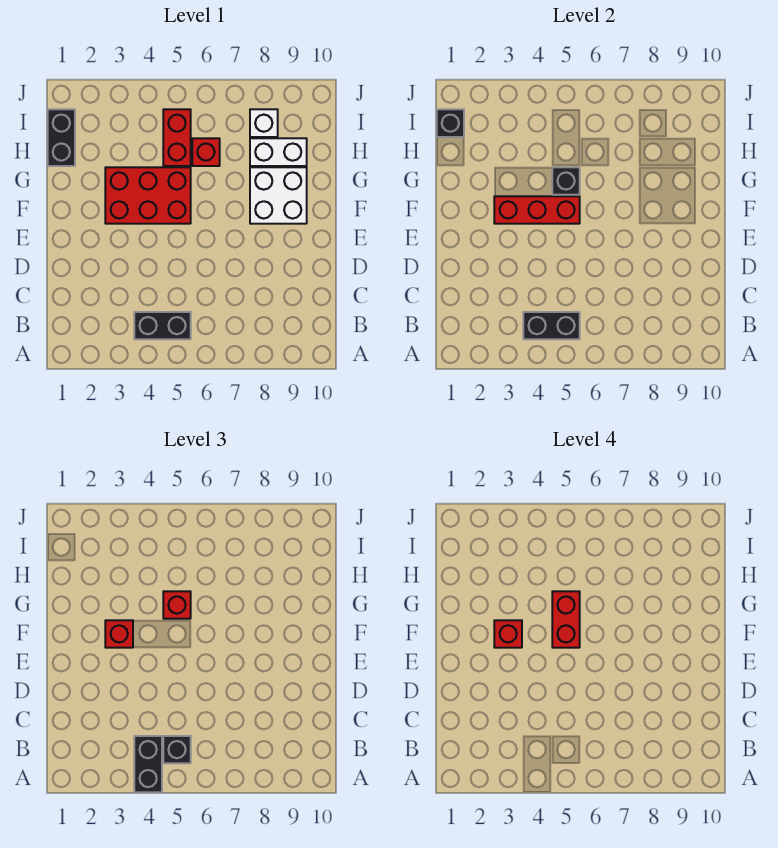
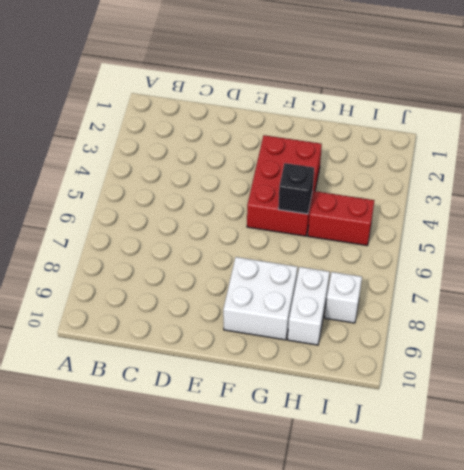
none -> black brick B4:B5 level 1
none -> black brick H1:I1 level 1
none -> red brick H6 level 1

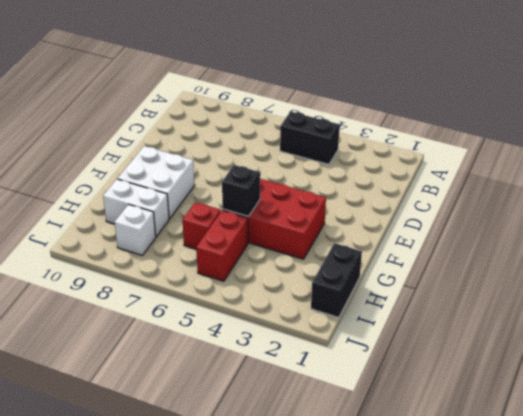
none -> black brick B4:B5 level 2
none -> red brick F3:F5 level 2
none -> black brick I1 level 2

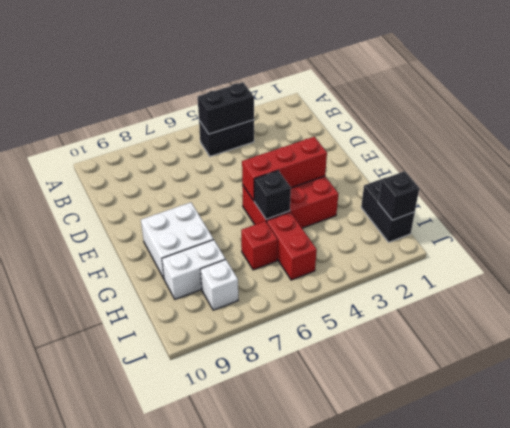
none -> black brick A4:B4 level 3
none -> black brick B5 level 3
none -> red brick F3 level 3

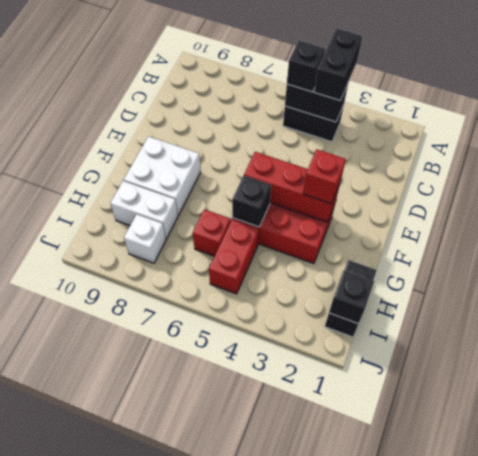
none -> red brick G5 level 3
none -> red brick F3 level 4
none -> red brick F5:G5 level 4

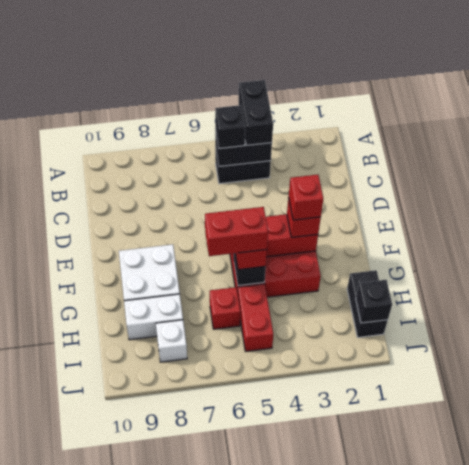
red brick G5:G6 level 4 -> red brick F5:G5 level 4

